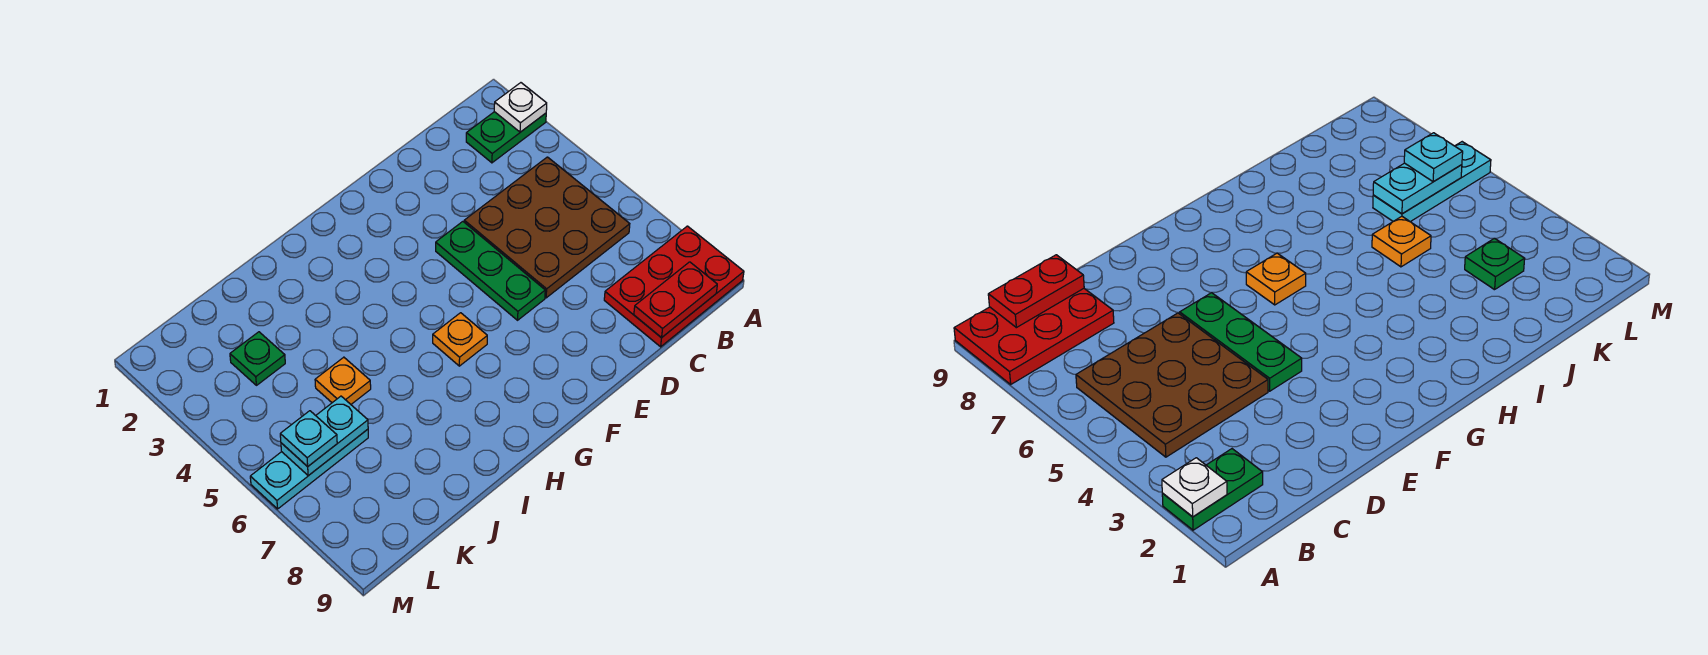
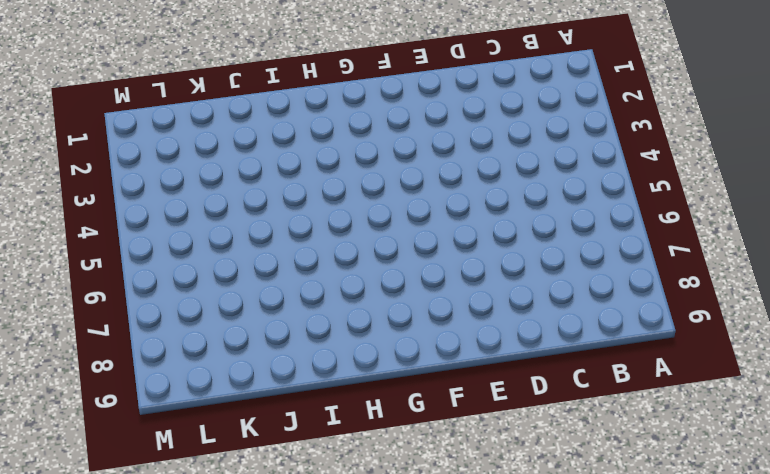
none -> green plate A2:B2 level 1
none -> red plate A8:C9 level 1
none -> brown plate B4:D6 level 1

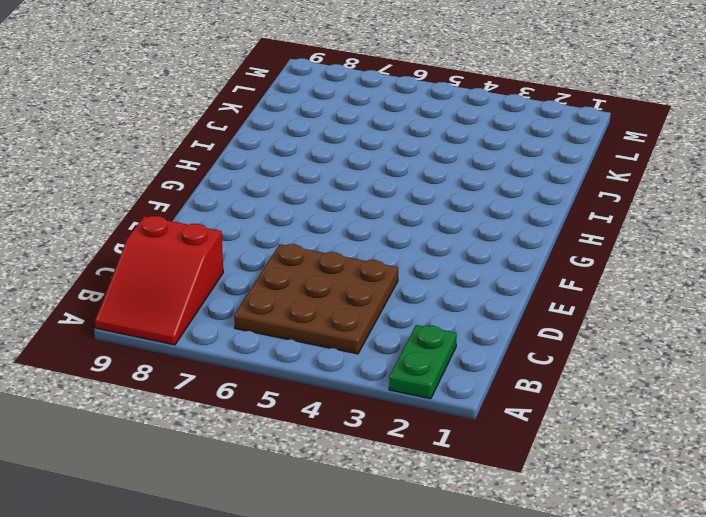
red slope A8:C9 level 1 top C -> red plate A8:C9 level 1
none -> green plate E4:E6 level 1
none -> orange plate G6 level 1
none -> orange plate J5 level 1

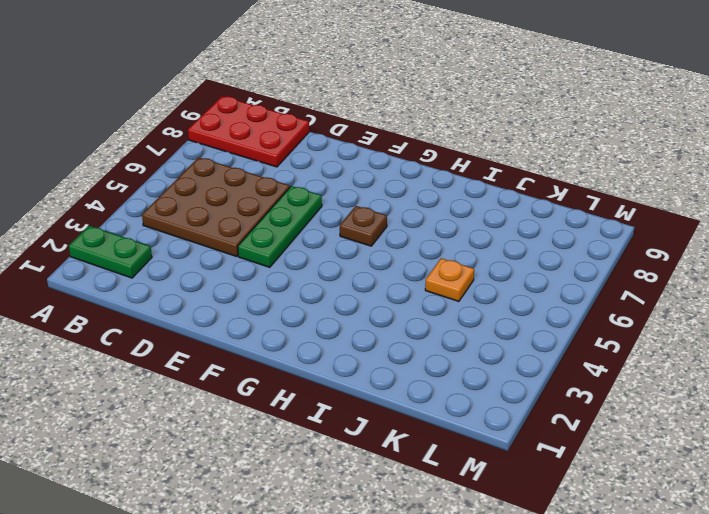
brown plate G6 level 1 -> orange plate G6 level 1
none -> green plate K3 level 1
none -> cyan plate K6:M6 level 1
none -> white plate A2 level 2

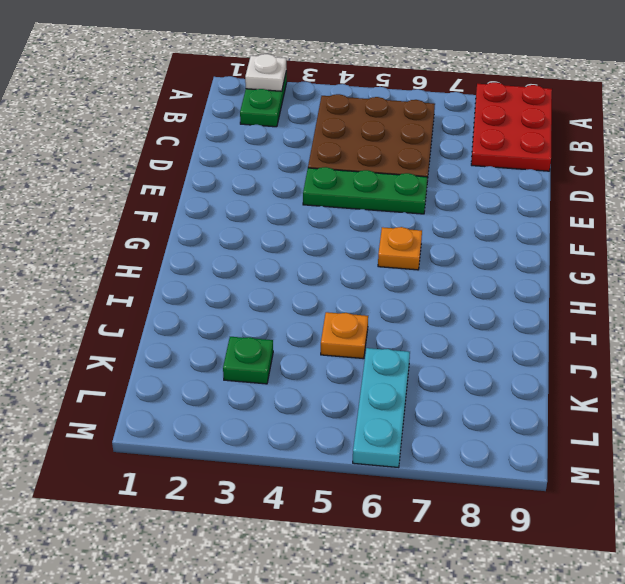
none -> red plate B9:C9 level 2
none -> cyan plate K6:L6 level 2
none -> cyan plate L6 level 3

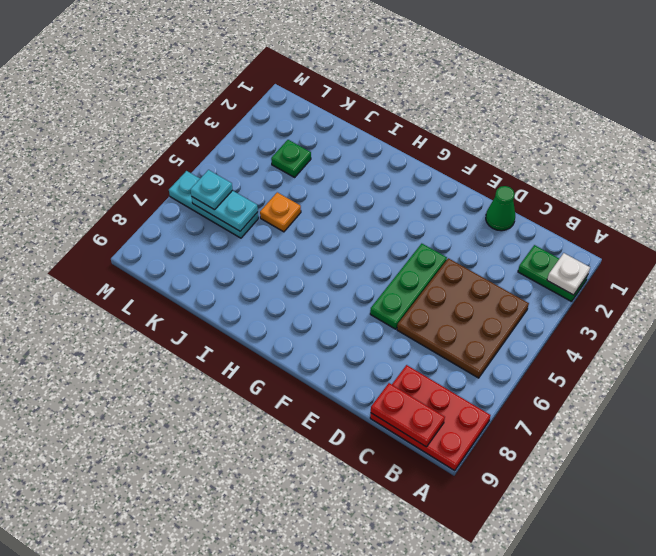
green cone D1 level 1 -> none
none -> orange plate G6 level 1

